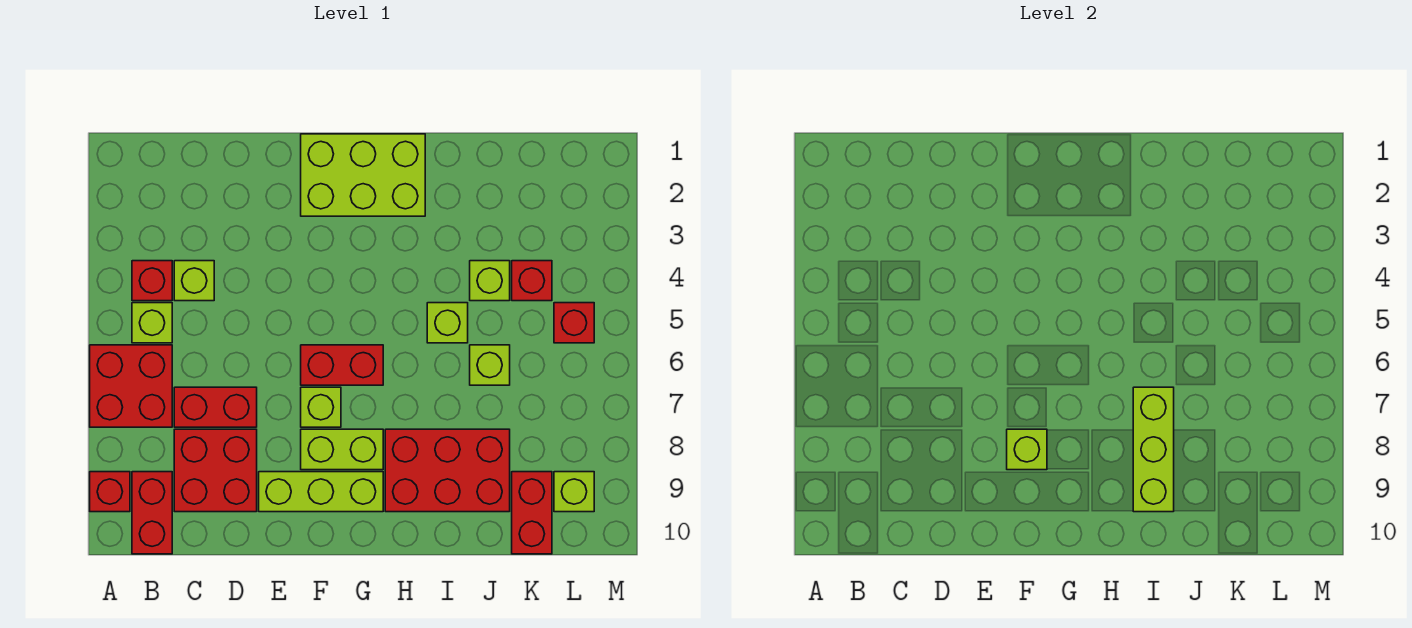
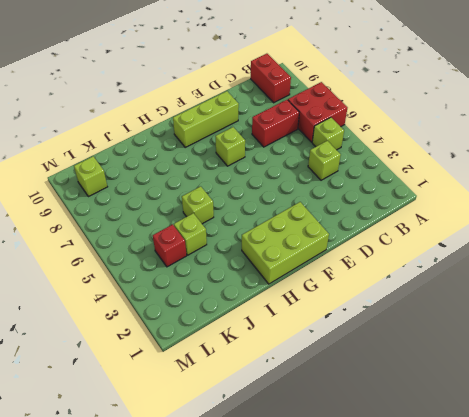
none -> red brick A9 level 1
none -> red brick B4 level 1
none -> red brick C8:D9 level 1

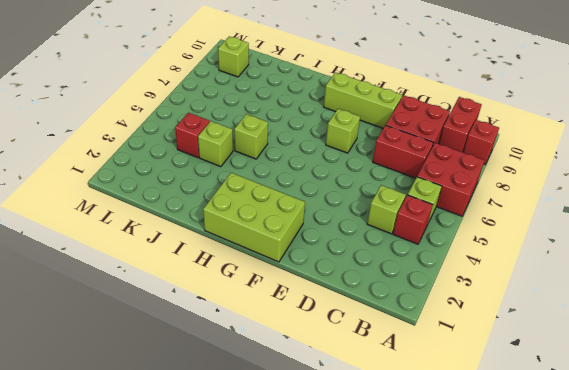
none -> red brick F6:G6 level 1
none -> lime brick F8:G8 level 1
none -> red brick H8:J9 level 1

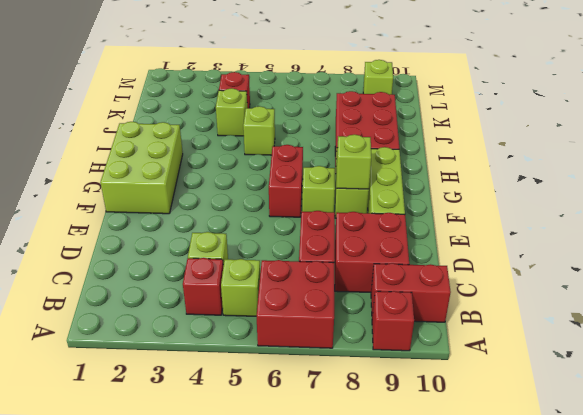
none -> lime brick J6 level 1
none -> red brick K9:K10 level 1
none -> red brick L5 level 1

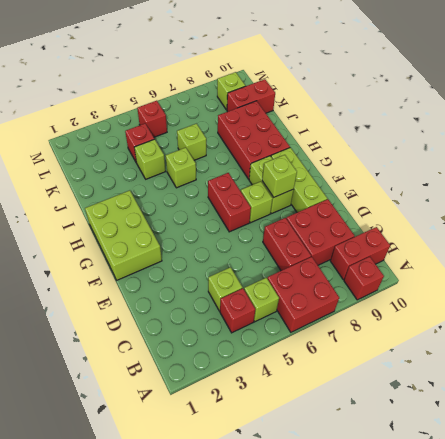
none -> lime brick I7:I9 level 2

